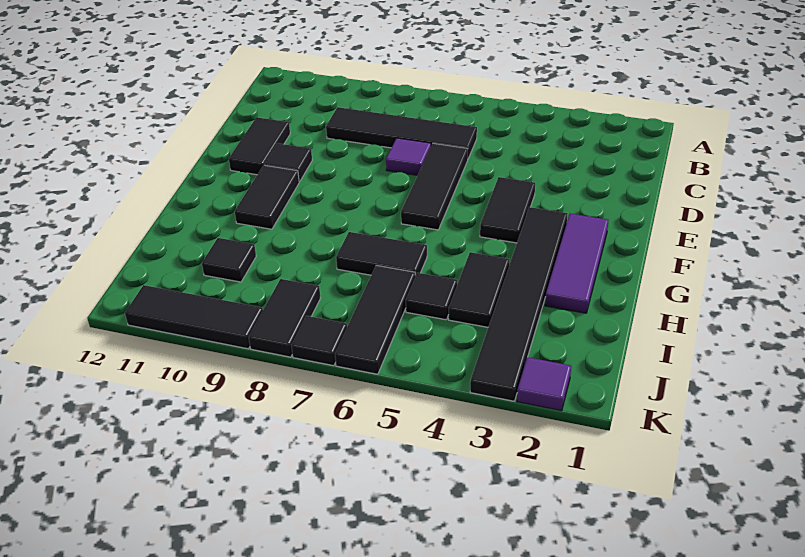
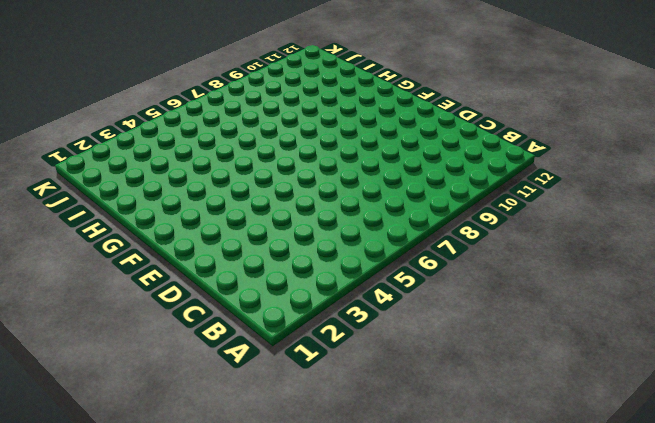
none -> black tile C6:C9 level 1
none -> black tile D6:F6 level 1
none -> purple tile D7 level 1

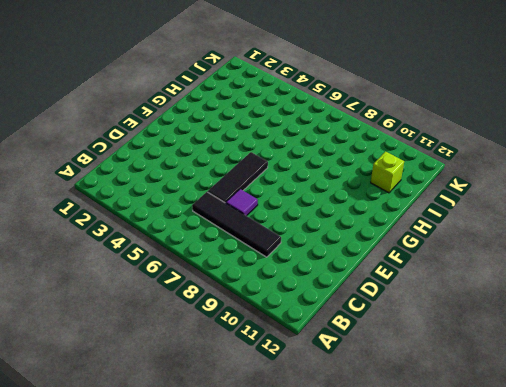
lime brick I11 level 1 -> none
none -> black tile D11:E11 level 1
none -> black tile E4:F4 level 1
none -> black tile E10 level 1

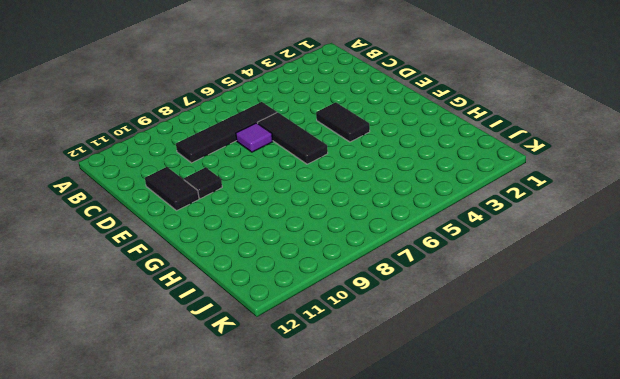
none -> purple tile F2:H2 level 1
none -> black tile F3:K3 level 1
none -> black tile F10:G10 level 1

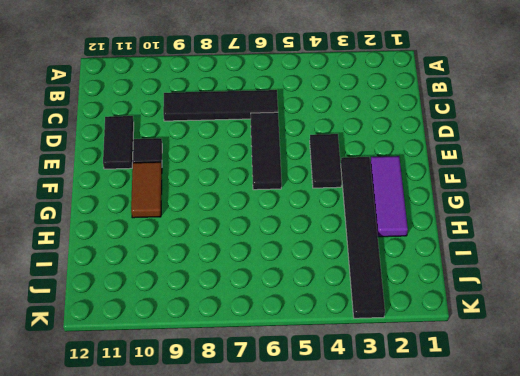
brown tile F10:G10 level 1 -> black tile F10:G10 level 1
none -> purple tile D7 level 1
none -> black tile H4:I4 level 1
none -> black tile H6:H7 level 1

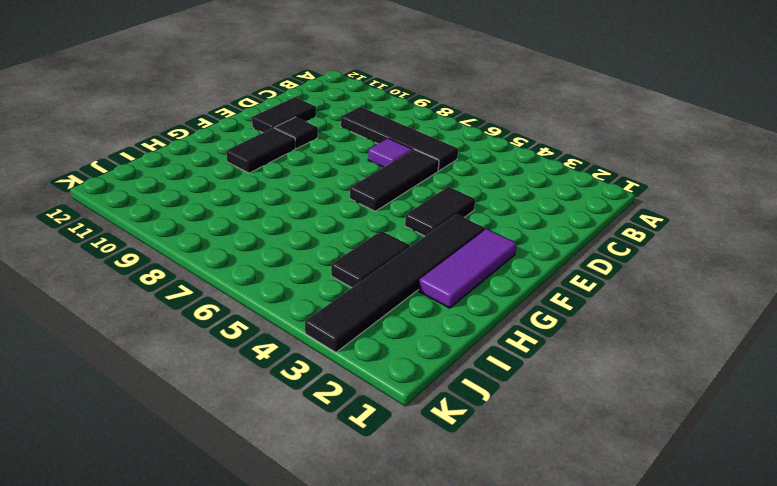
none -> black tile H6:H7 level 1
none -> black tile I5 level 1
none -> black tile I6:K6 level 1

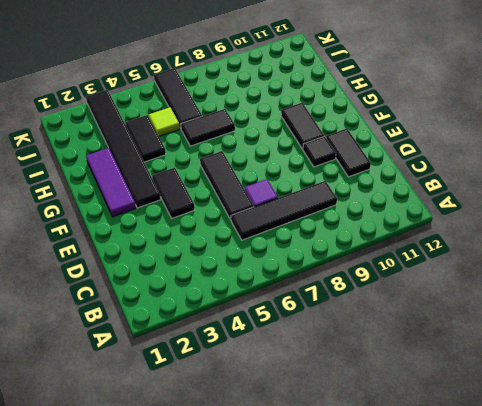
lime tile I5 level 1 -> black tile I5 level 1
none -> black tile I10 level 1
none -> black tile J8:K8 level 1
none -> purple tile K2 level 1

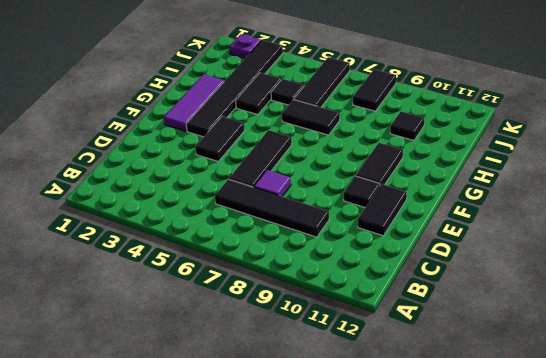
purple plate K2 level 1 -> purple tile K2 level 1
none -> black tile K7 level 1
none -> black tile K9:K11 level 1

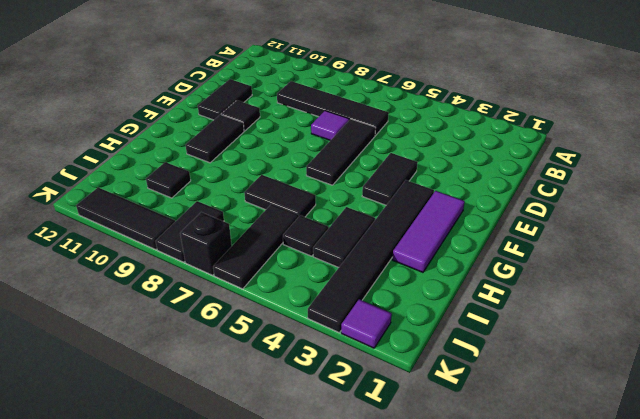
black brick K7 level 1 -> black tile K7 level 1

